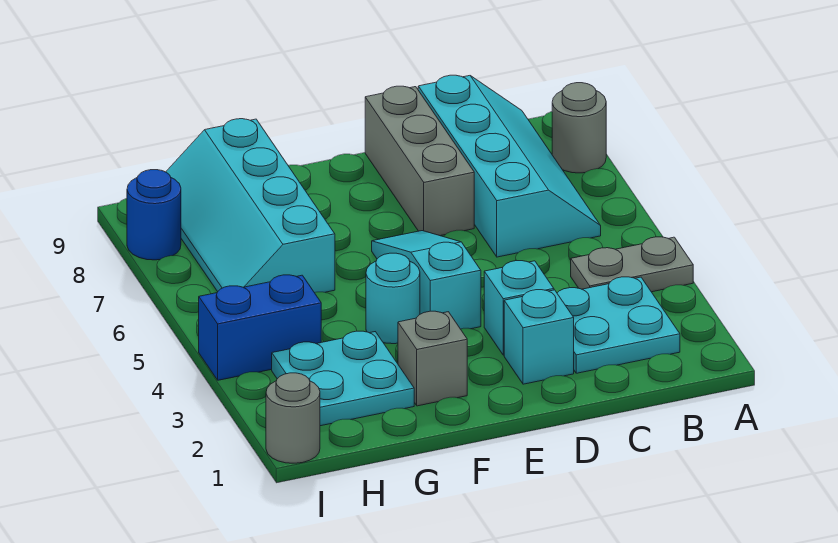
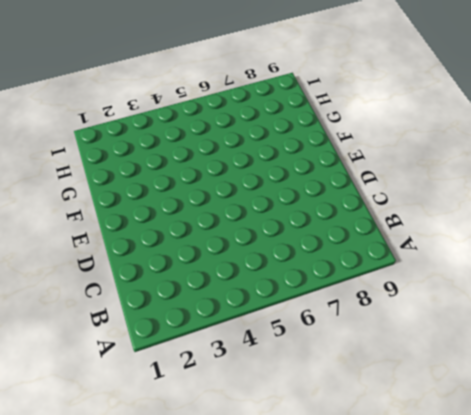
none -> grey plate A4:B4 level 1
none -> grey round brick A8 level 1
none -> cyan plate B2:C3 level 1

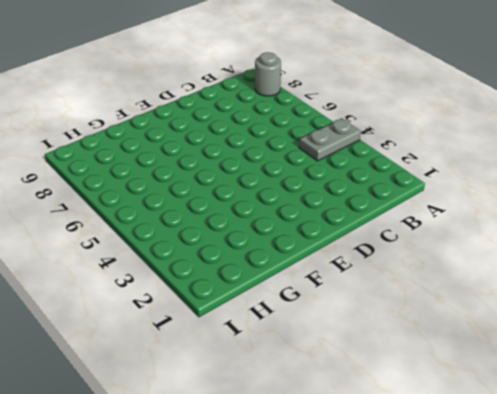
none -> cyan plate B2:C3 level 1
none -> cyan slope B6:C9 level 1 top C
none -> cyan brick D2 level 1

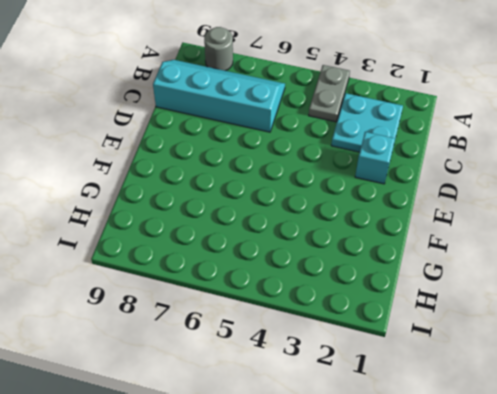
none -> cyan brick D3 level 1
none -> grey brick D7:D9 level 1
none -> cyan slope E4:E6 level 1 top 4

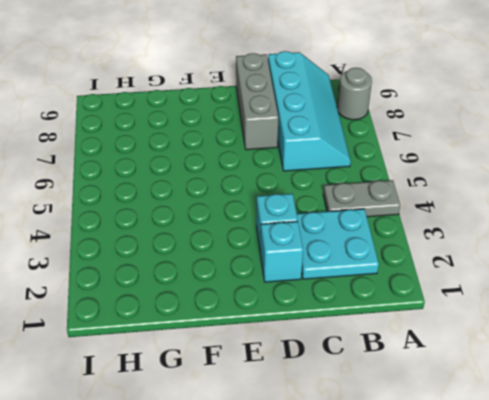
none -> cyan slope E4:E6 level 1 top 4
none -> grey brick F2 level 1
none -> cyan round brick F4 level 1

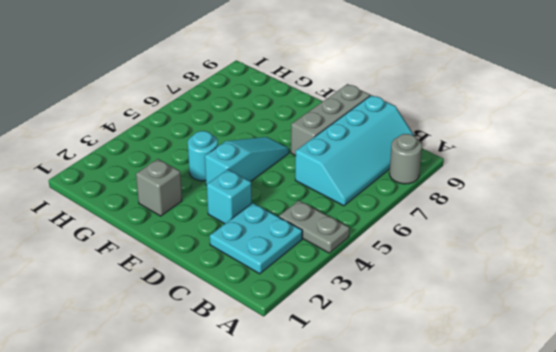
none -> cyan brick D2 level 1
none -> cyan plate G2:H3 level 1
none -> cyan slope G6:H9 level 1 top G

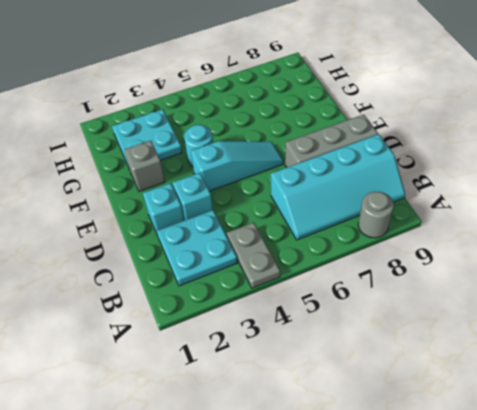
none -> cyan slope G6:H9 level 1 top G
none -> blue brick H4:I4 level 1
none -> grey round brick I1 level 1

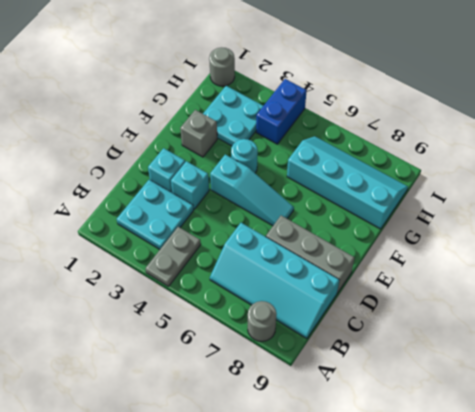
none -> blue round brick I8 level 1

